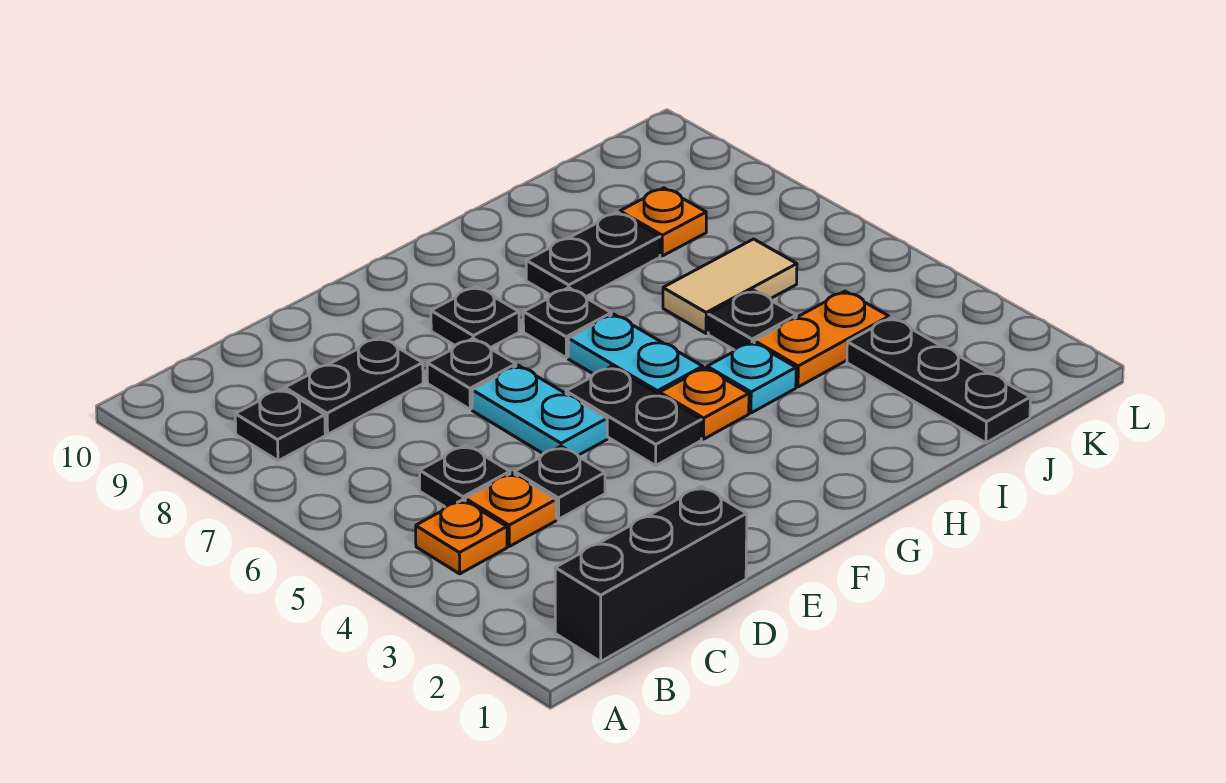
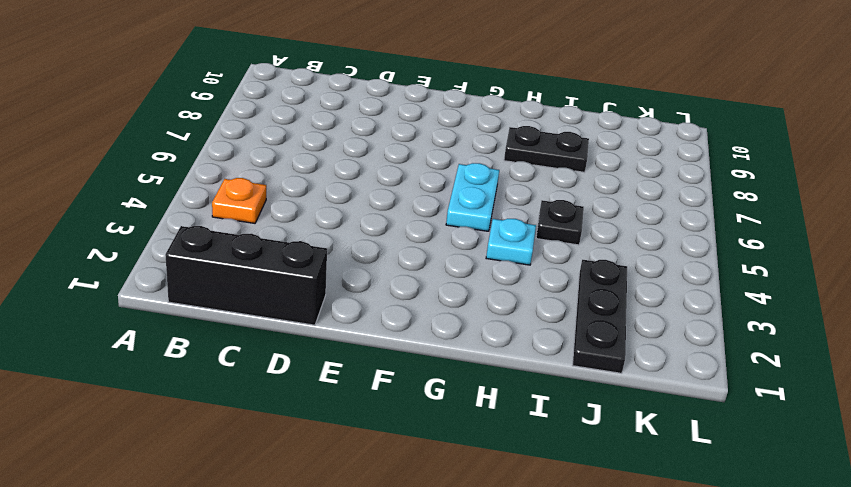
none -> black plate B8 level 1
none -> orange plate C4 level 1
none -> black plate C5 level 1

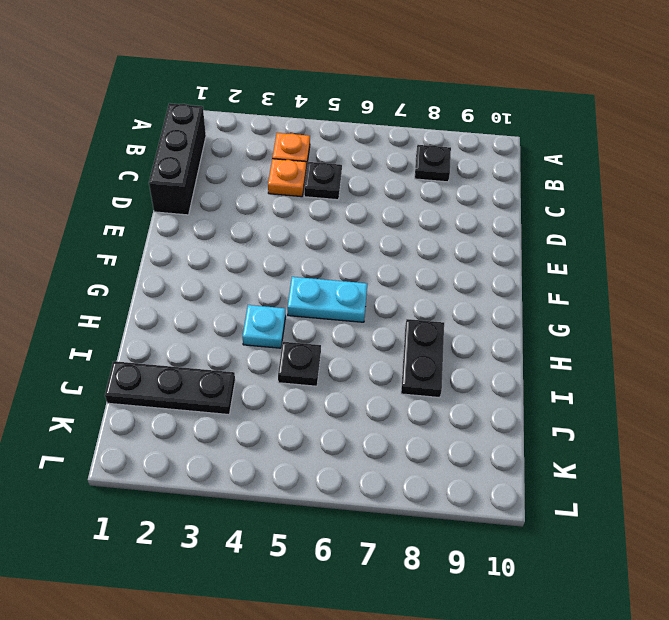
none -> black plate C8:D8 level 1
none -> black plate D4 level 1
none -> cyan plate E5:E6 level 1

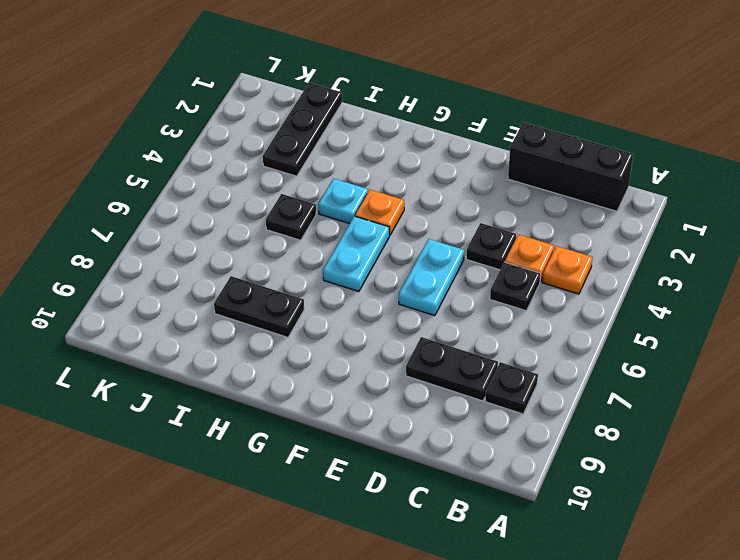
none -> black plate E7 level 1
none -> black plate F4:F5 level 1
none -> black plate F8 level 1

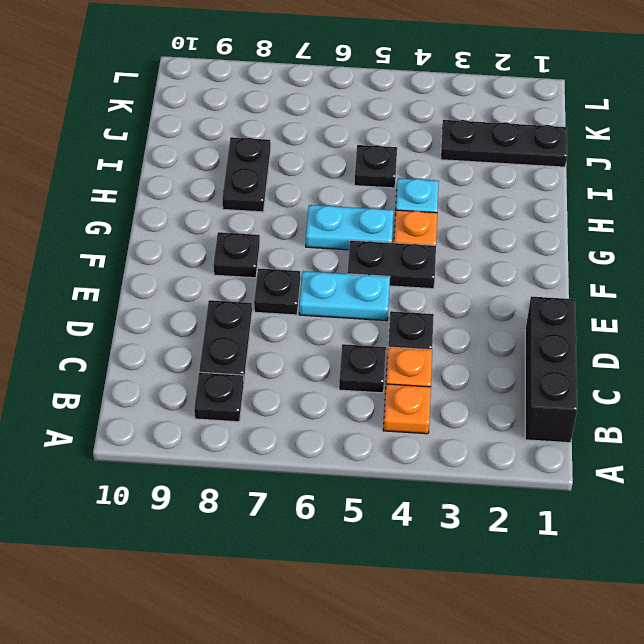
none -> black plate G7 level 1
none -> orange plate I4:J4 level 1
none -> tan tile I6:J6 level 1

